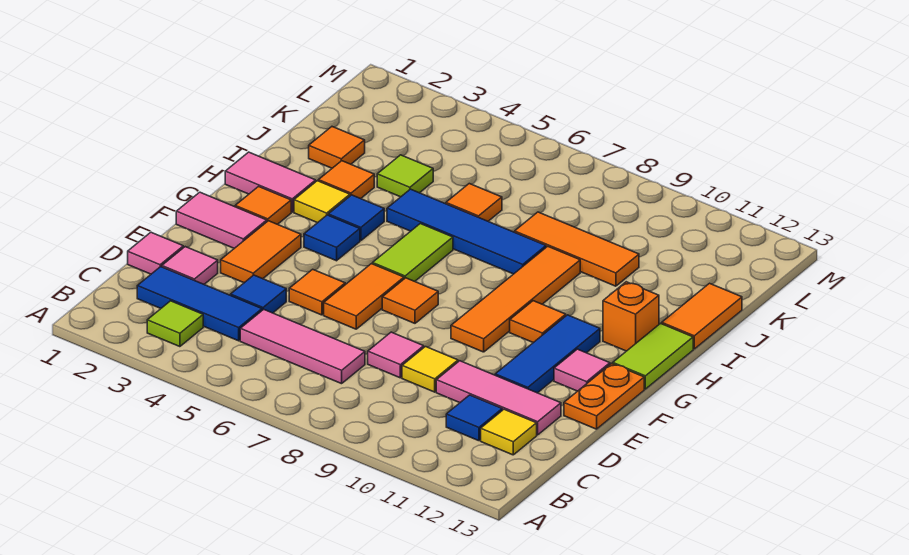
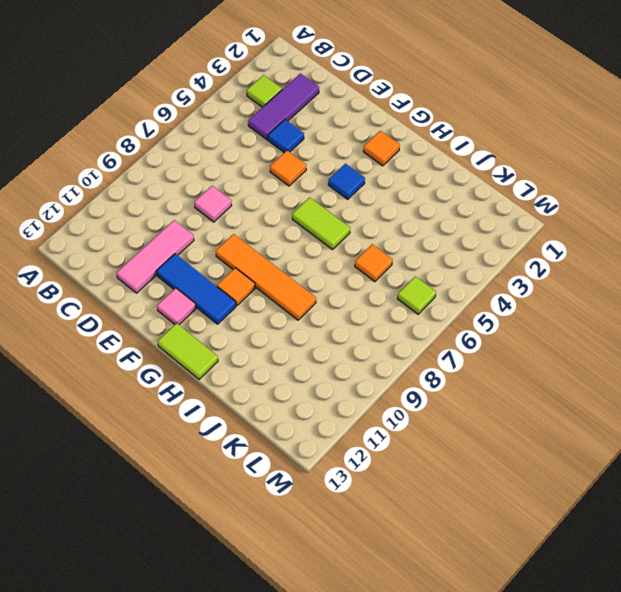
purple tile C2:C4 level 1 -> blue tile C2:C4 level 1
lime tile L6 level 1 -> lime tile J4 level 1
none -> pink tile C5:C7 level 1
none -> blue tile C11 level 1
none -> yellow tile C12 level 1
none -> pink tile D1 level 1

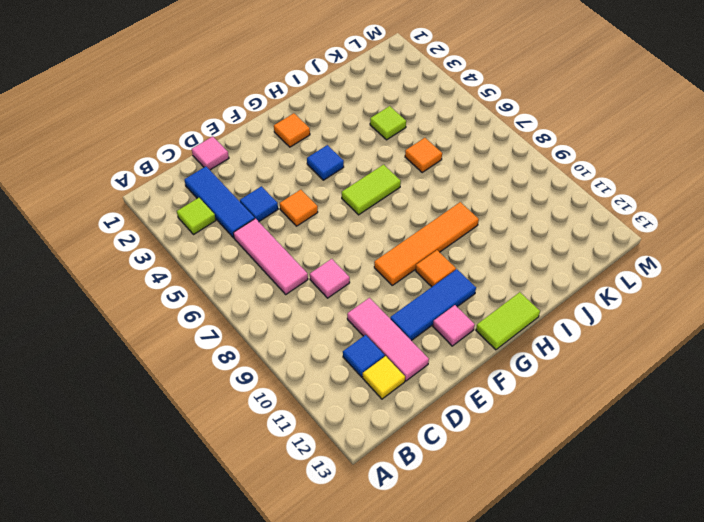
none -> pink tile D2 level 1
none -> yellow tile D9 level 1
none -> orange tile E3:F3 level 1
none -> orange tile E6:F6 level 1

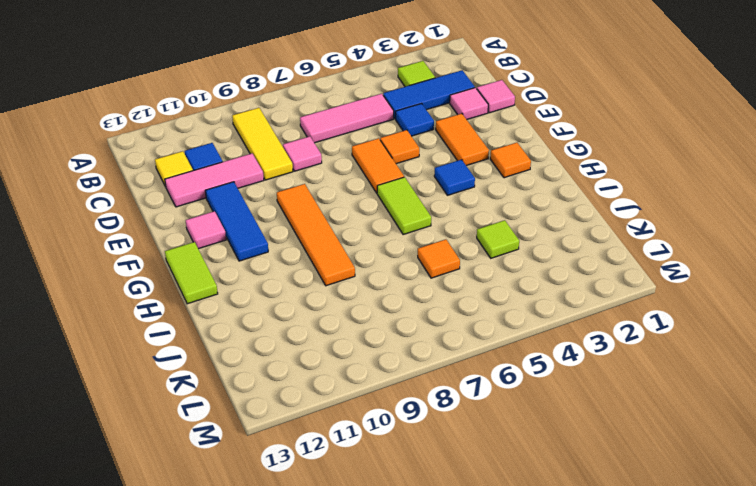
yellow tile B9:D9 level 1 -> yellow tile D9 level 1
none -> orange plate E13:F13 level 1
none -> pink tile F1:F2 level 1
none -> orange tile F7 level 1
none -> orange tile G10 level 1

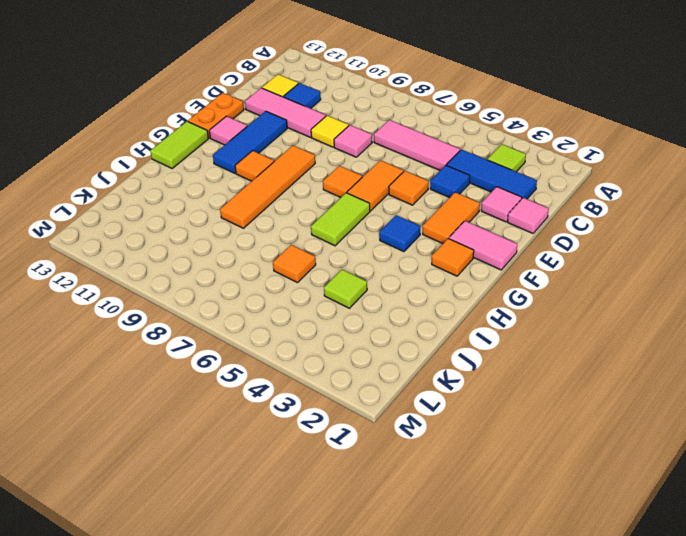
none -> pink tile H1:H2 level 1
none -> yellow tile H3 level 1
none -> blue tile H4 level 1
none -> orange brick H12 level 1

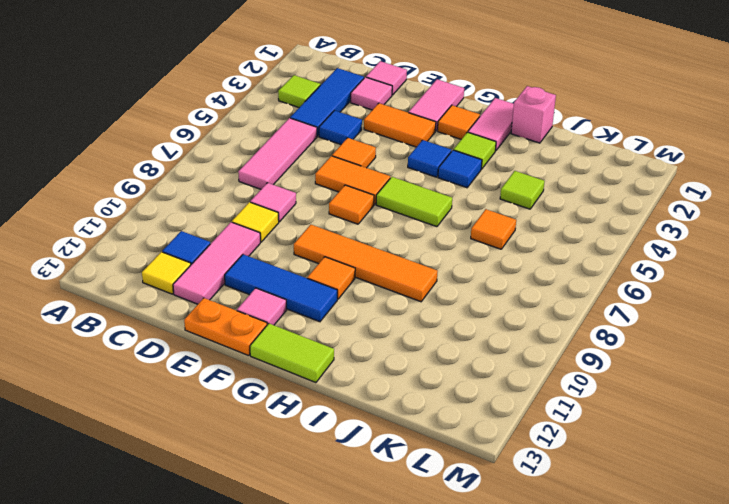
lime tile H3 level 1 -> yellow tile H3 level 1
pink brick I1 level 1 -> none
none -> orange brick H12 level 1
none -> orange tile I3 level 1
none -> blue tile I5:I8 level 1
none -> orange tile I13:J13 level 1

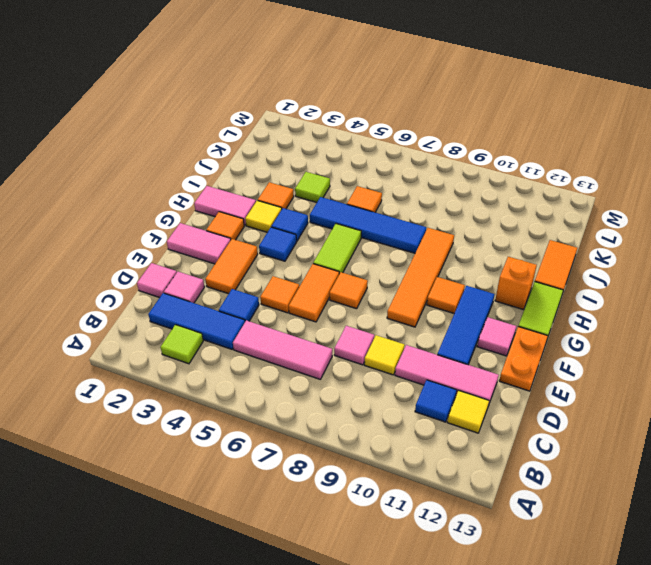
none -> orange tile J2 level 1
none -> orange tile J8:J10 level 1

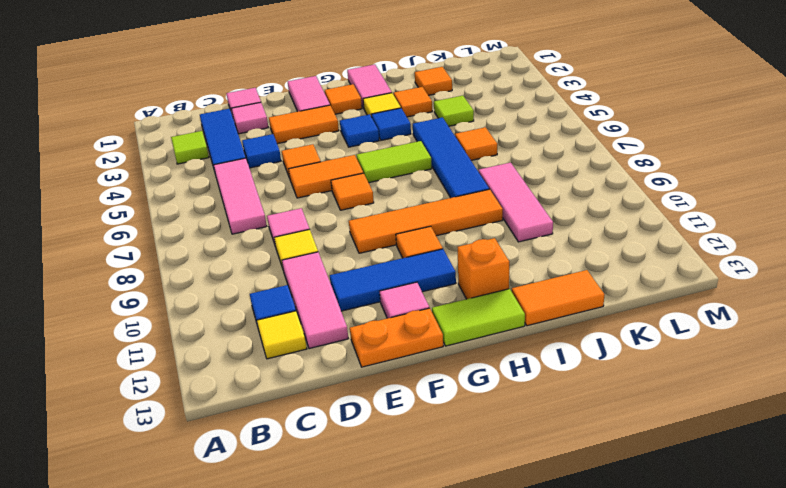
pink tile J8:J10 level 1 -> orange tile J8:J10 level 1

